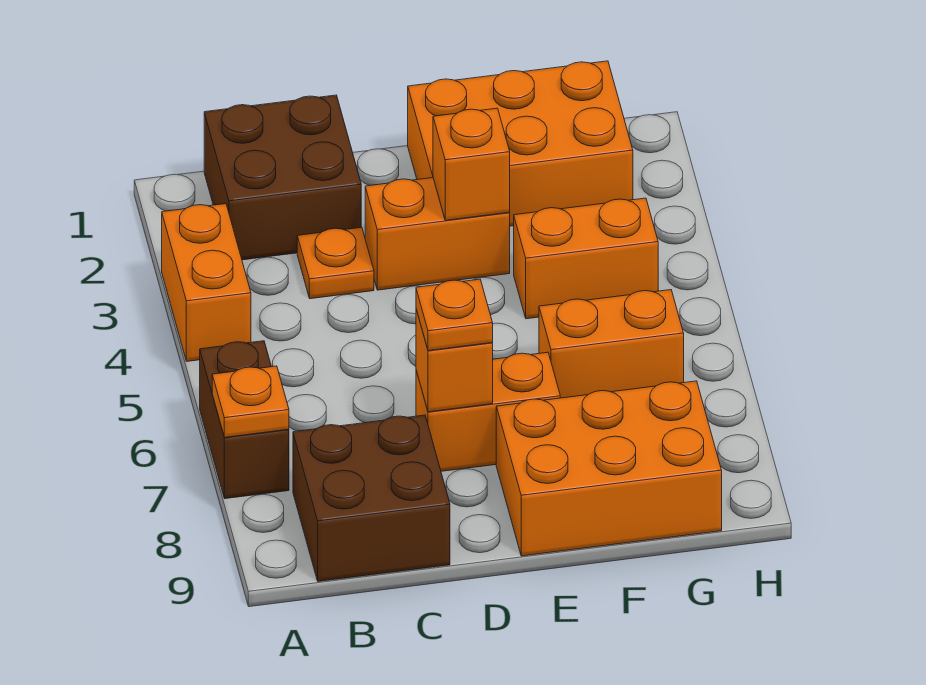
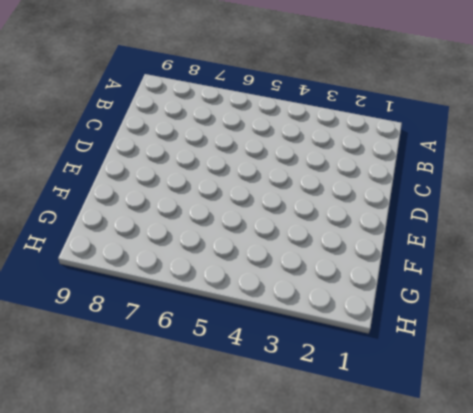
none -> orange brick A3:A4 level 1
none -> brown brick A6:A7 level 1
none -> brown brick B1:C2 level 1

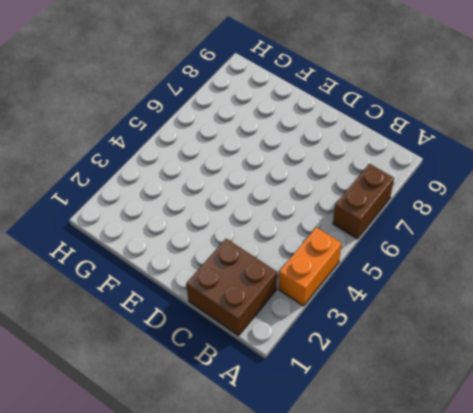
none -> brown brick B8:C9 level 1
none -> orange plate C3 level 1
none -> orange brick D3:E3 level 1

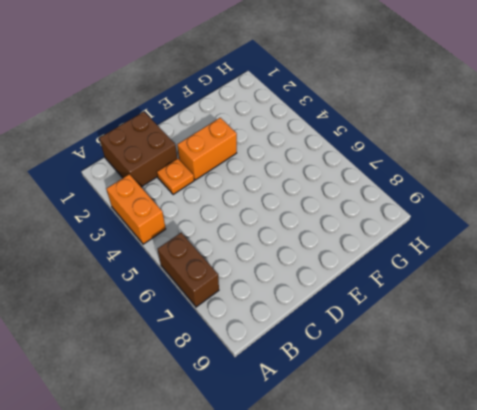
none -> brown brick B8:C9 level 1
none -> orange brick D7:E7 level 1
none -> orange brick E1:G2 level 1

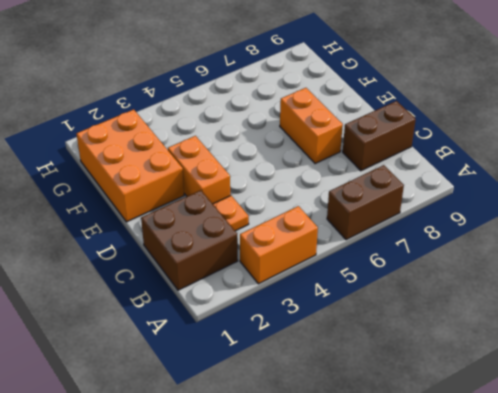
brown brick C8:C9 level 1 -> brown brick B8:C9 level 1
none -> orange brick E8:G9 level 1
none -> orange brick F4:G4 level 1
none -> orange brick F6:G6 level 1

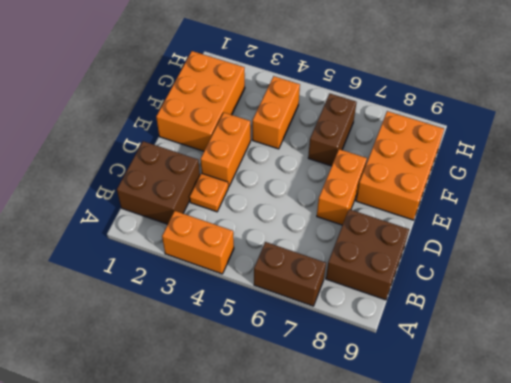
brown brick F6:G6 level 1 -> orange brick F6:G6 level 1
none -> orange plate A7 level 2
none -> orange brick D7 level 2
none -> orange brick E3 level 2

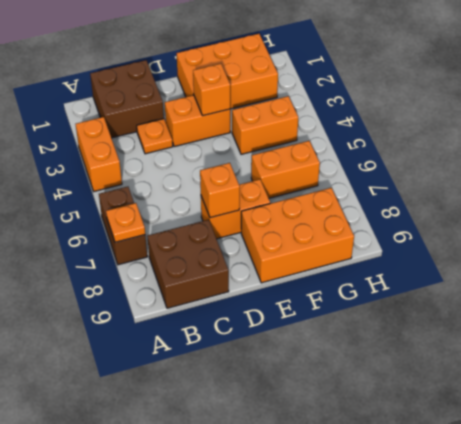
none -> orange plate D7 level 3

